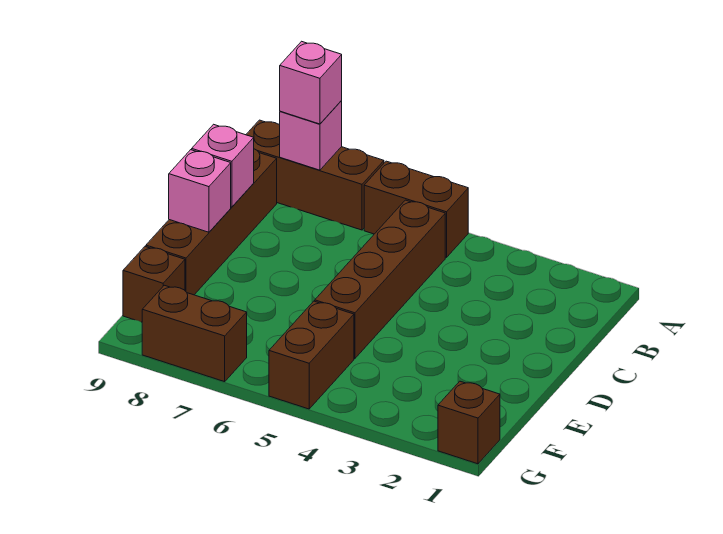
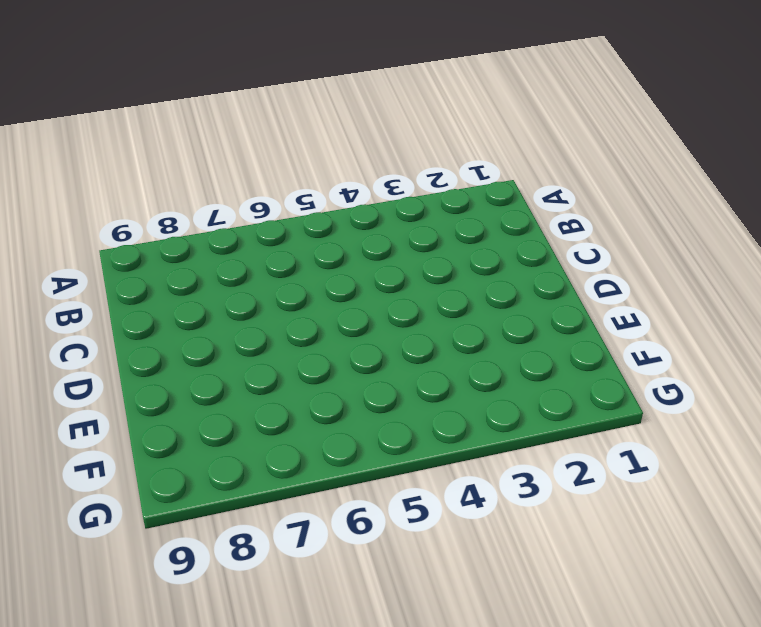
none -> brown brick A5:A6 level 1
none -> brown brick A7:A9 level 1
none -> brown brick B5:E5 level 1

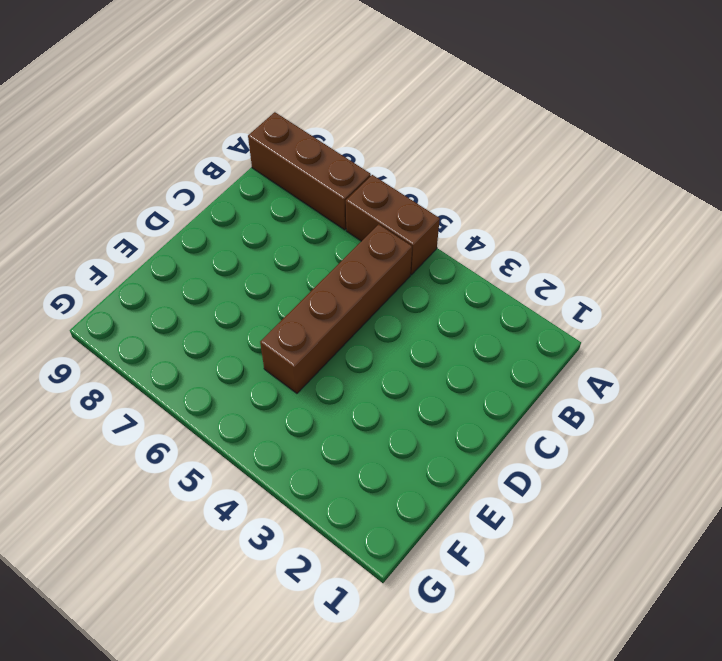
none -> brown brick B9:E9 level 1
none -> brown brick F5:G5 level 1
none -> brown brick F9 level 1

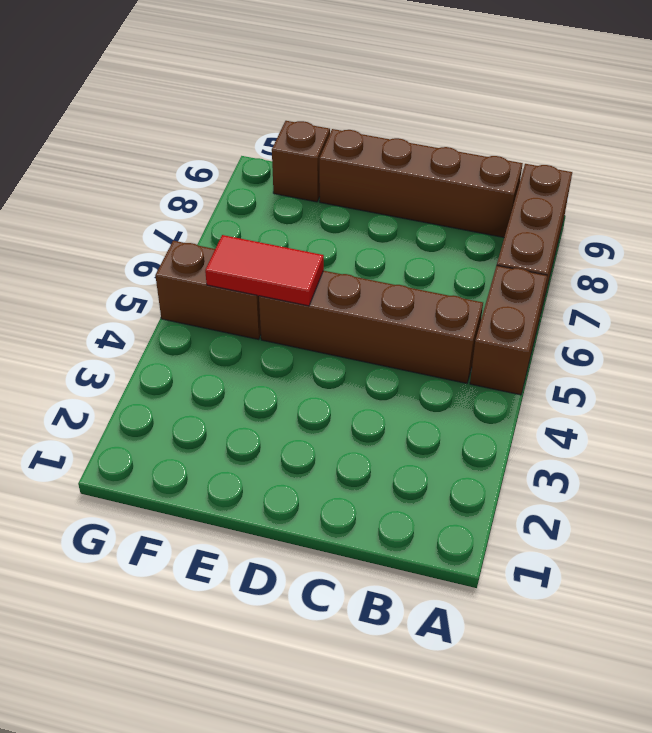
red tile E5:F5 level 2 -> none
none -> brown brick G1 level 1
none -> brown brick G7:G8 level 1
none -> pink brick A8 level 2

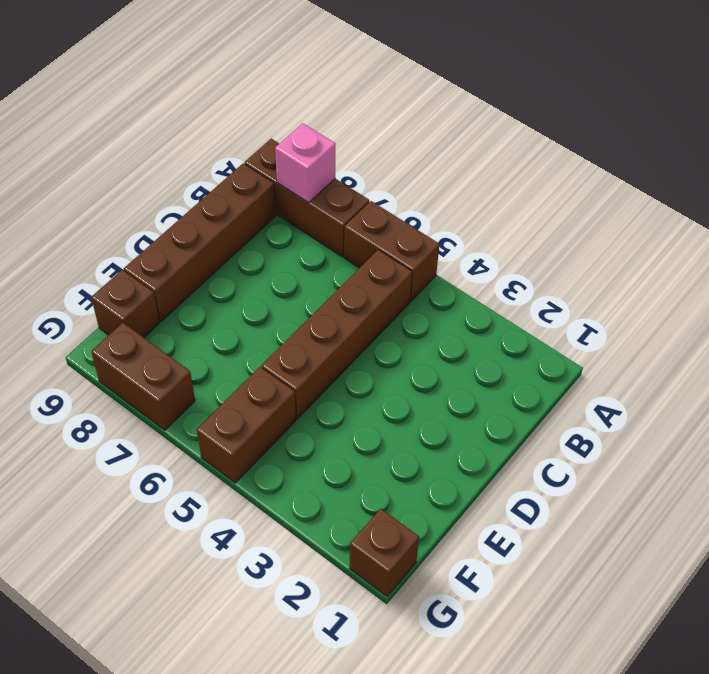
none -> pink brick C9 level 2
none -> pink brick D9 level 2
none -> pink brick A8 level 3

